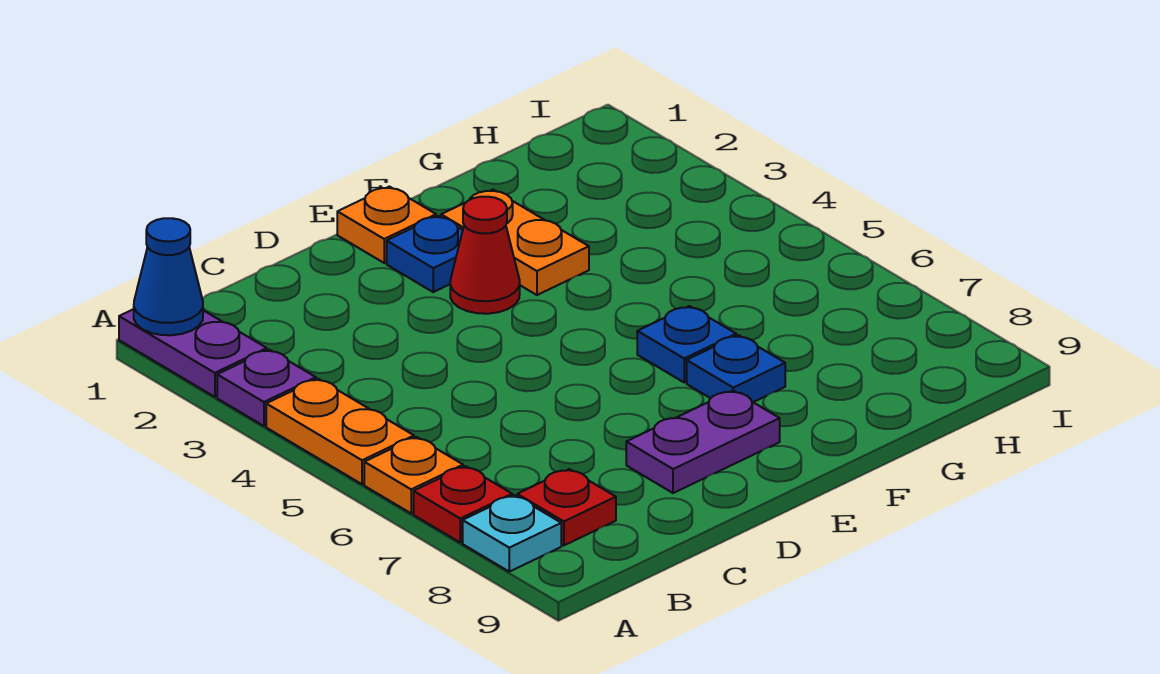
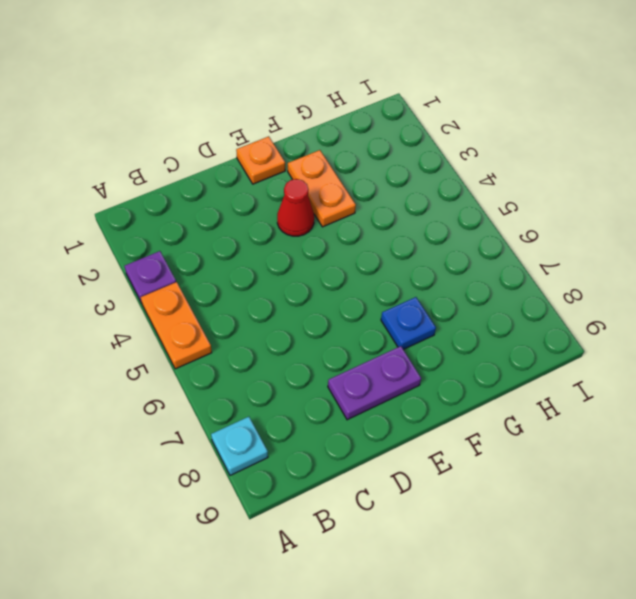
none -> purple plate A1:A2 level 1
none -> orange plate A6 level 1
none -> red plate A7 level 1

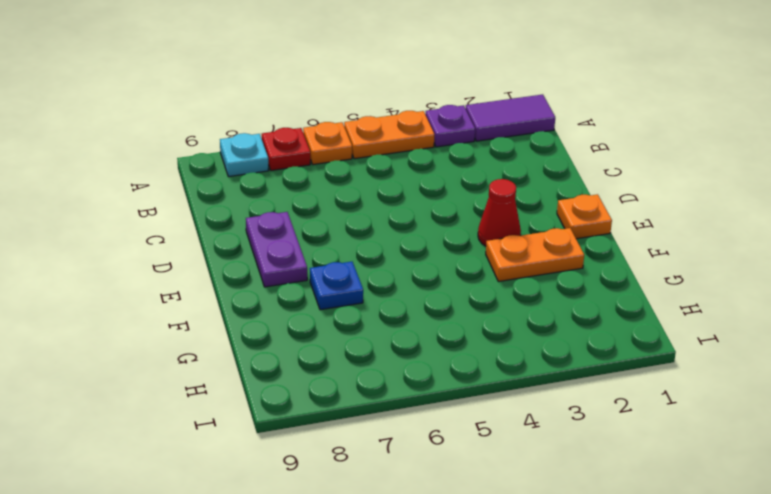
purple tile A1:A2 level 1 -> purple plate A1:A2 level 1
none -> red plate B8 level 1
none -> blue plate E2 level 1
none -> blue plate F6 level 1

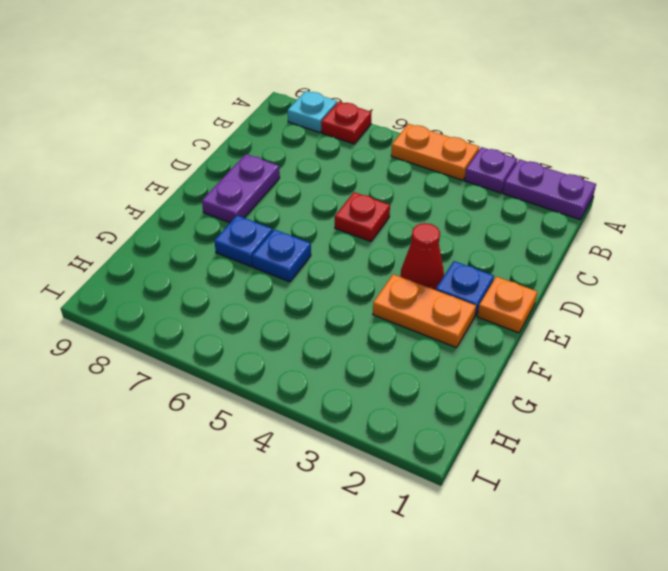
red plate D5 level 1 -> red plate B8 level 1
none -> orange plate A6 level 1
none -> blue cone A1 level 2

